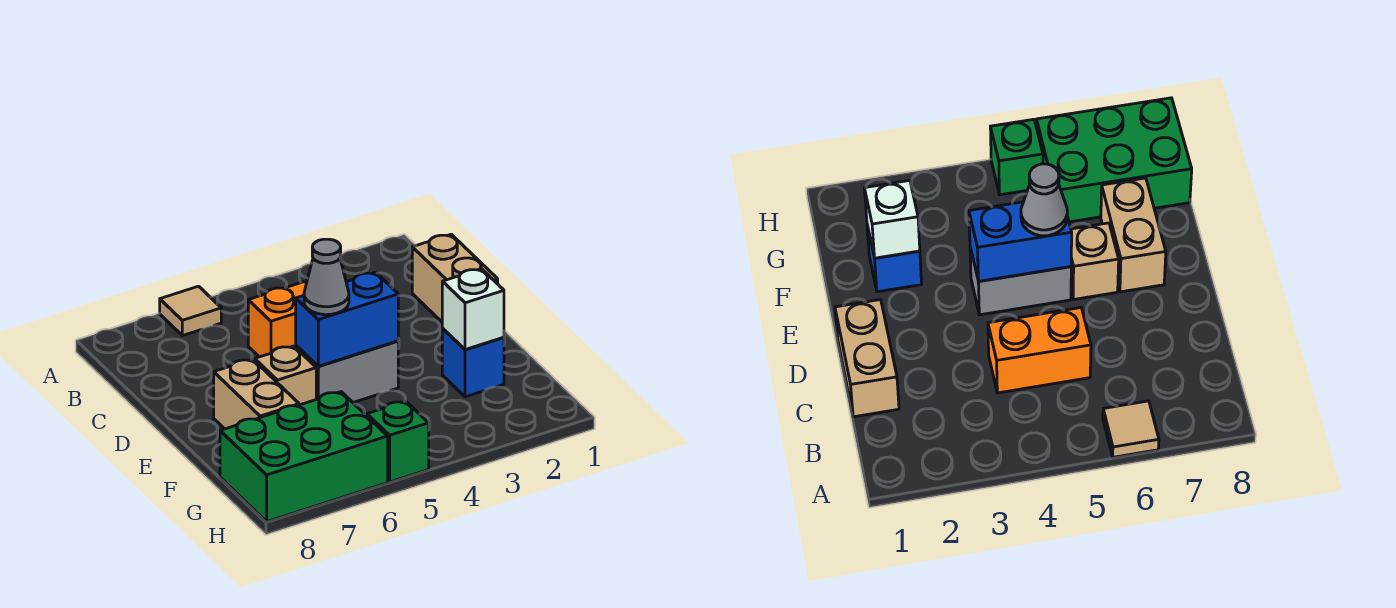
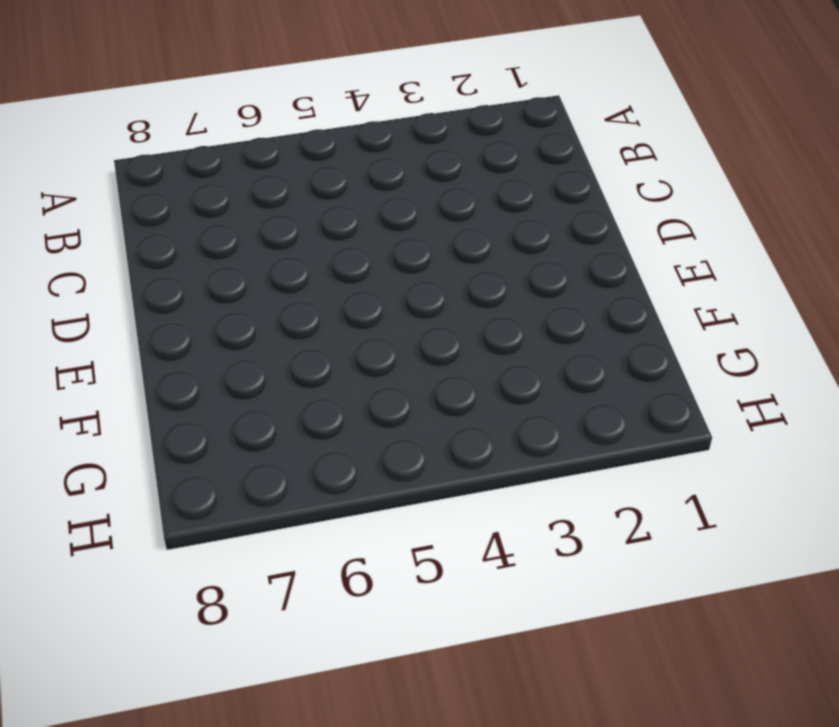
none -> tan tile A6 level 1
none -> tan brick C1:D1 level 1
none -> orange brick C4:C5 level 1

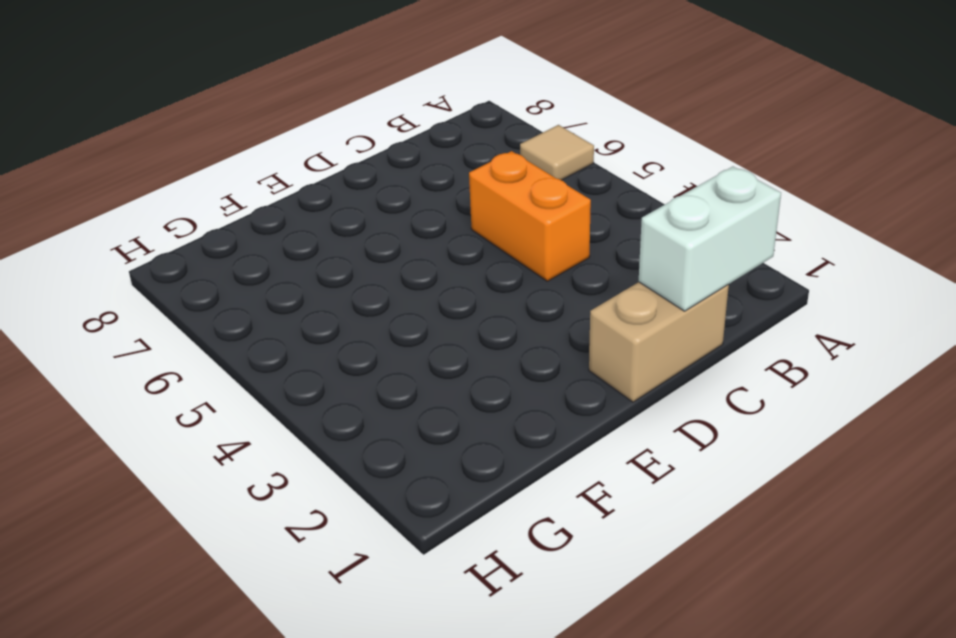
white brick B1:C1 level 2 -> none
none -> grey brick E4:E5 level 1
none -> tan brick E6 level 1
none -> tan brick E7:F7 level 1

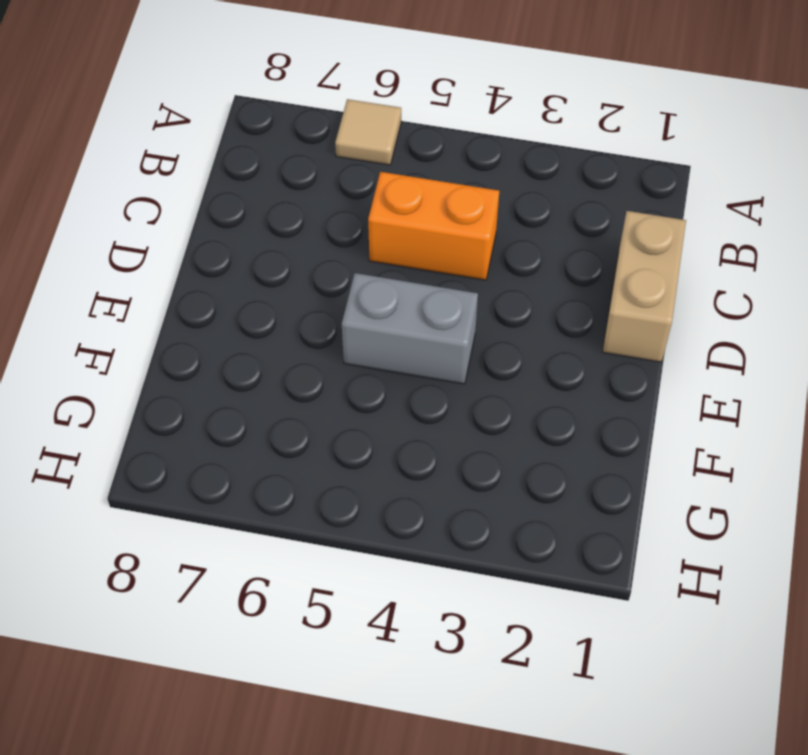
none -> tan brick E6 level 1
none -> tan brick E7:F7 level 1
none -> blue brick F2 level 1

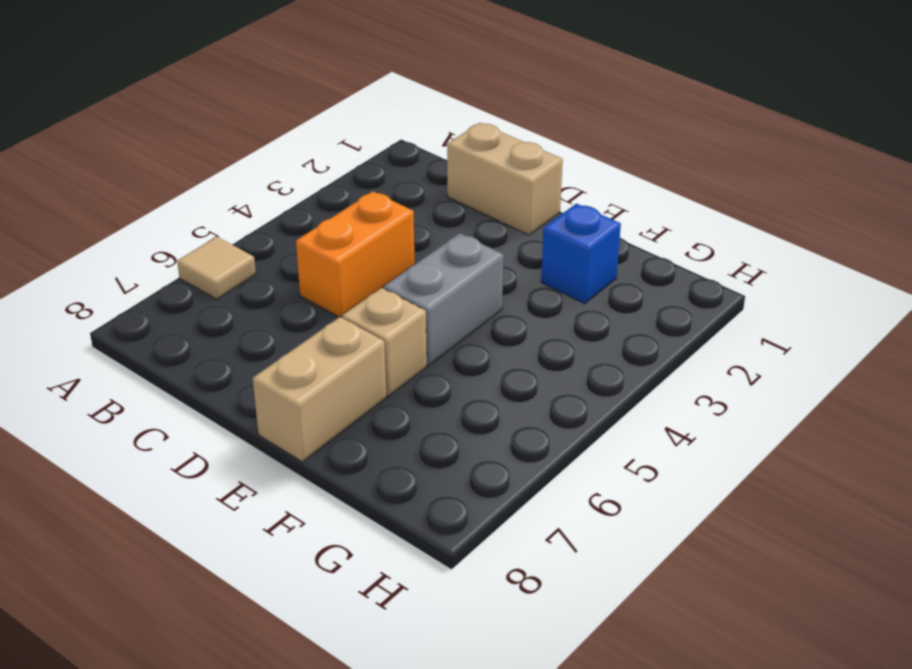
tan brick E7:E8 level 1 -> tan brick E7:F7 level 1
none -> green brick G6:H8 level 1
none -> green brick H5 level 1
none -> blue brick E4:E5 level 2

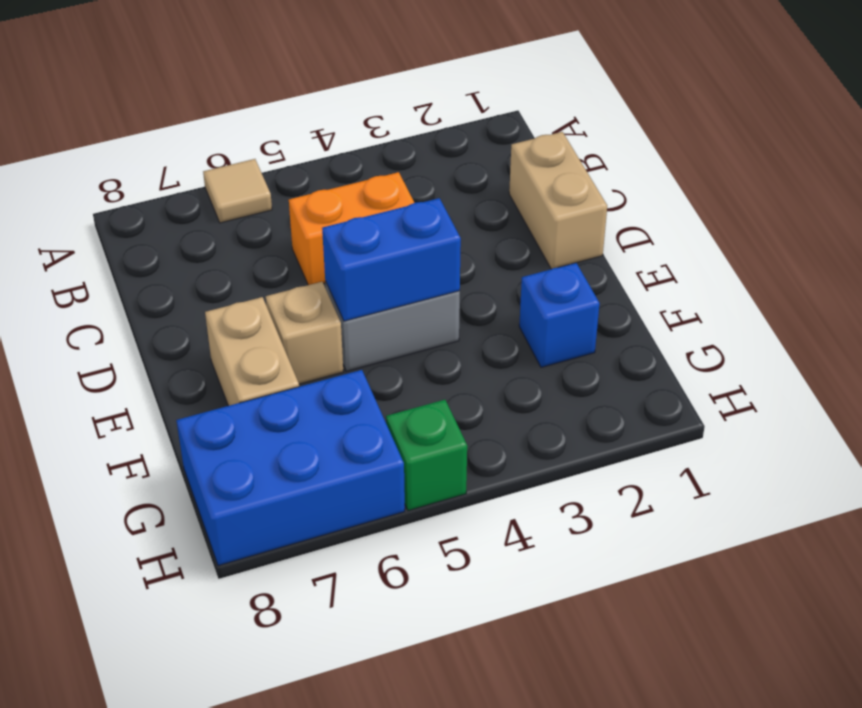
blue brick G6:H8 level 1 -> green brick G6:H8 level 1
none -> white brick F2 level 2
none -> grey cone E5 level 3

